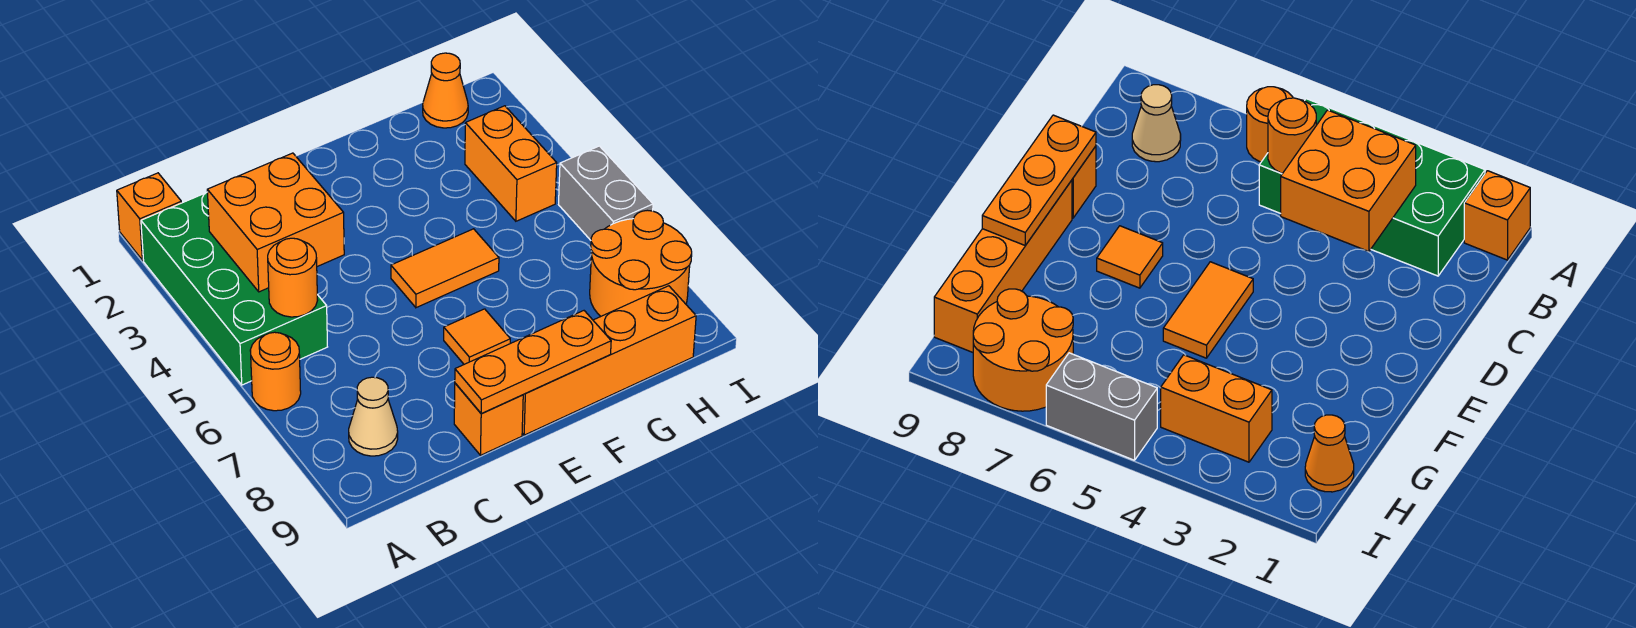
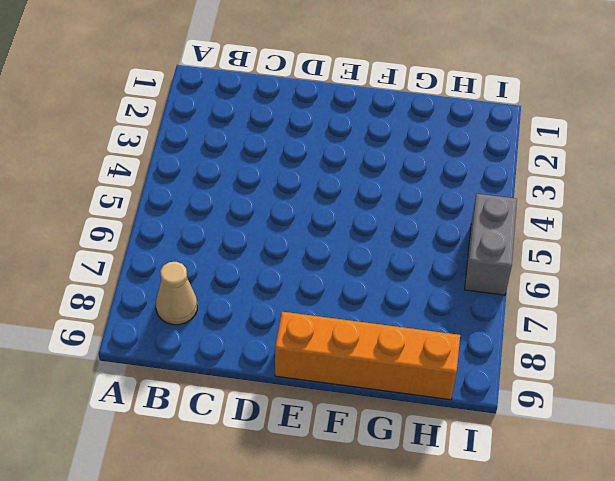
none -> orange brick A1 level 1
none -> green brick A2:B5 level 1
none -> orange round brick A6 level 1

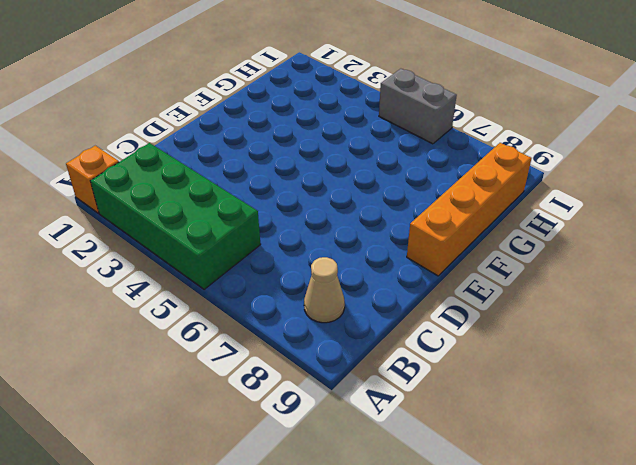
none -> orange round brick A6 level 1
none -> orange brick D9 level 1
none -> orange tile E5:F5 level 1

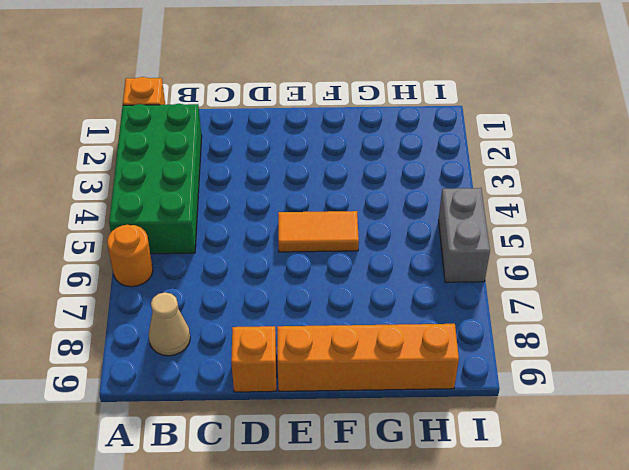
none -> orange tile E7 level 1
none -> orange cone H1 level 1
none -> orange brick H3:H4 level 1

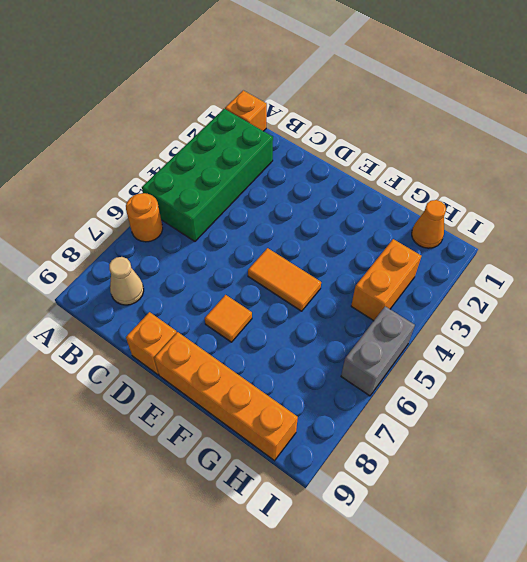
none -> orange round brick H7:I8 level 1
none -> orange brick B3:C4 level 2
none -> orange round brick B5 level 2

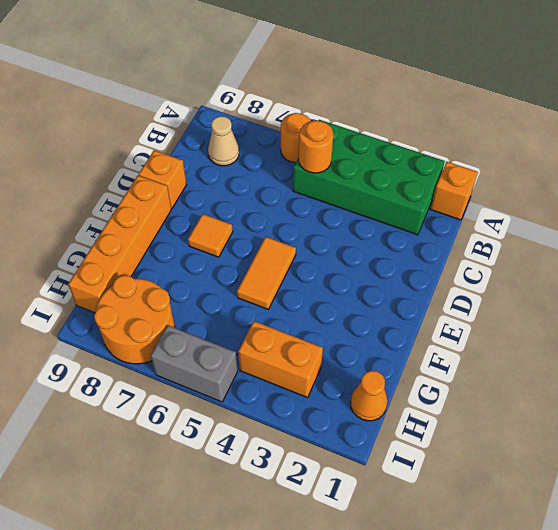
none -> orange brick B3:C4 level 2
none -> orange plate D9:F9 level 2

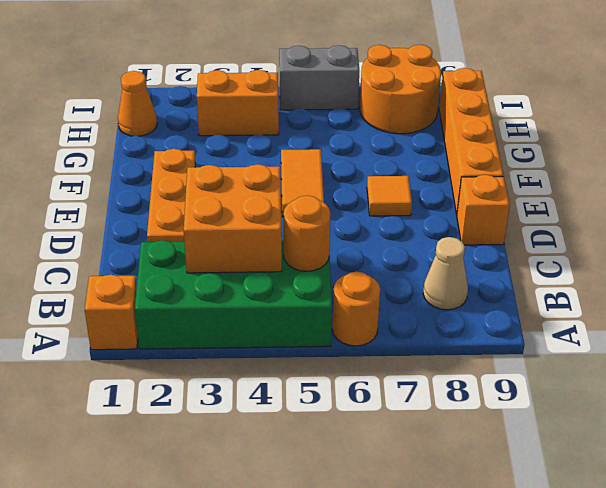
orange plate D2:F2 level 1 -> orange plate D9:F9 level 2

